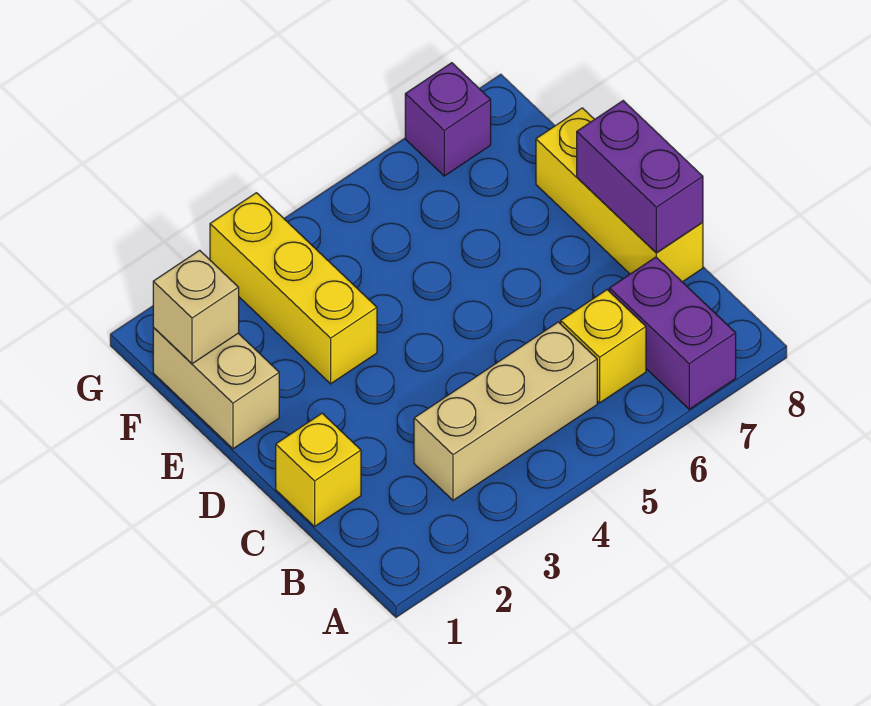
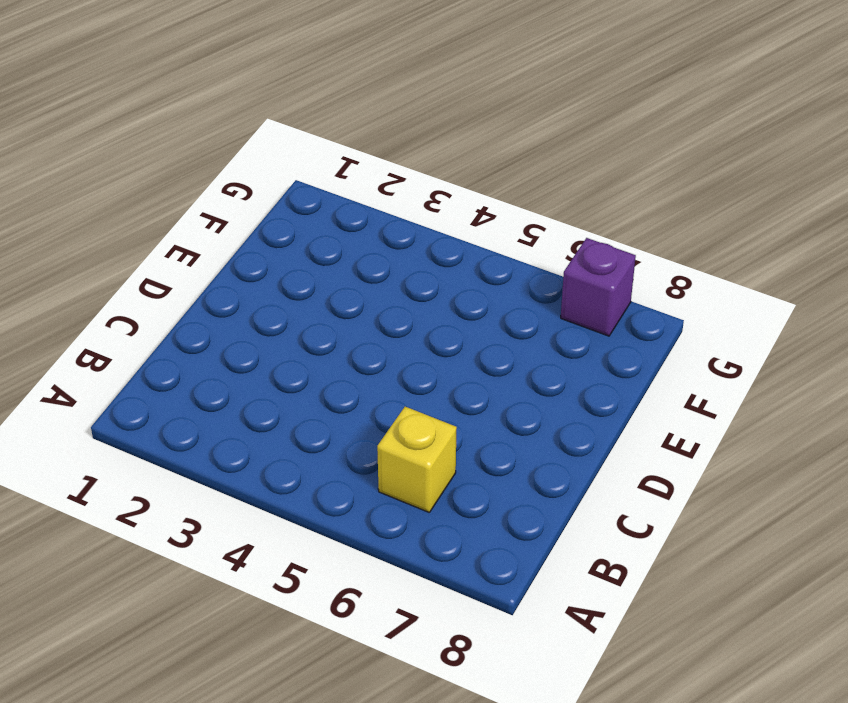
none -> purple brick A7:B7 level 1
none -> tan brick B3:B5 level 1

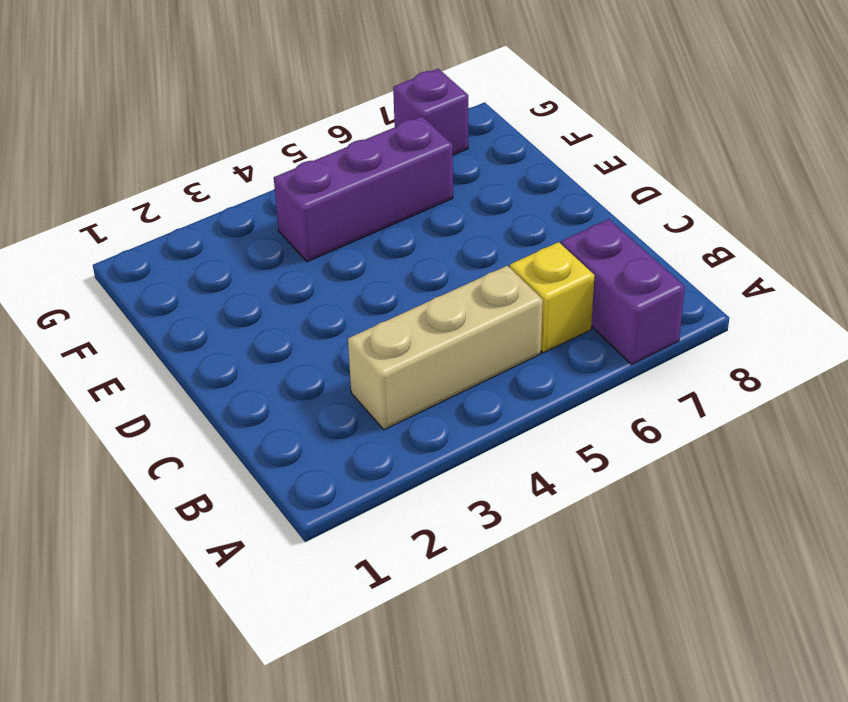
purple brick F4:F6 level 1 -> none
none -> yellow brick C1 level 1
none -> yellow brick C8:E8 level 1

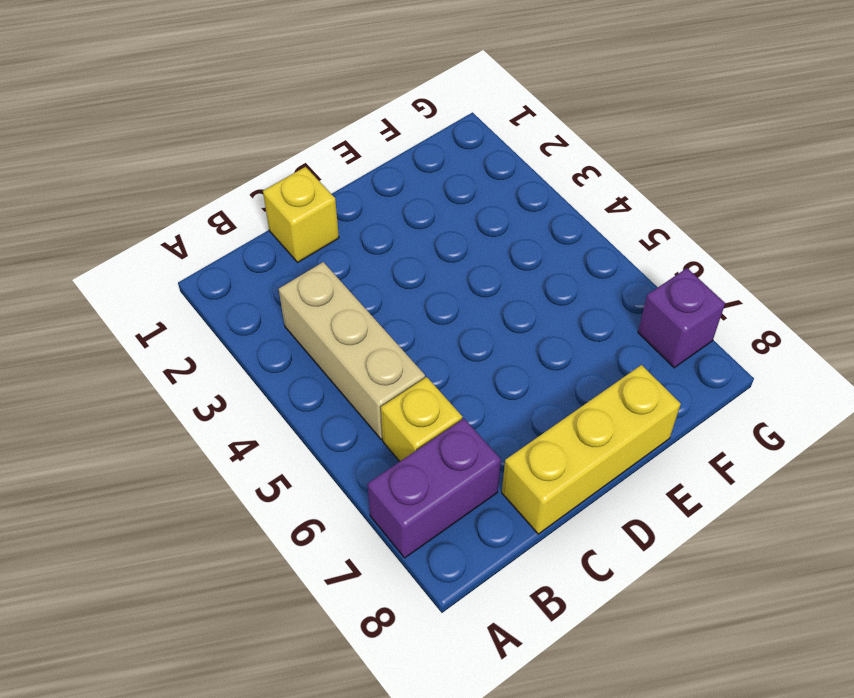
none -> tan brick E1:F1 level 1
none -> yellow brick E3:G3 level 1

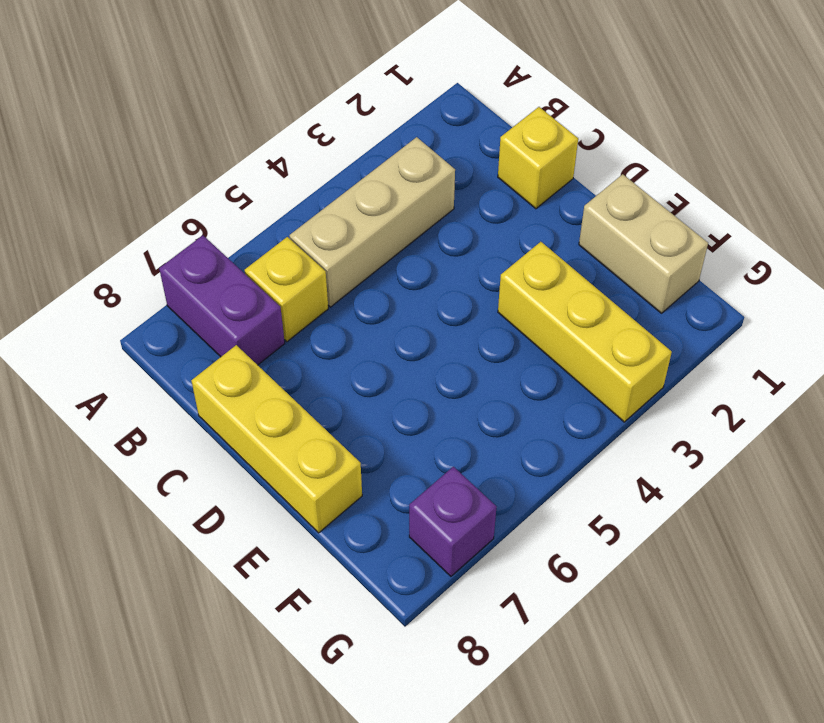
none -> purple brick C8:D8 level 2
none -> tan brick F1 level 2

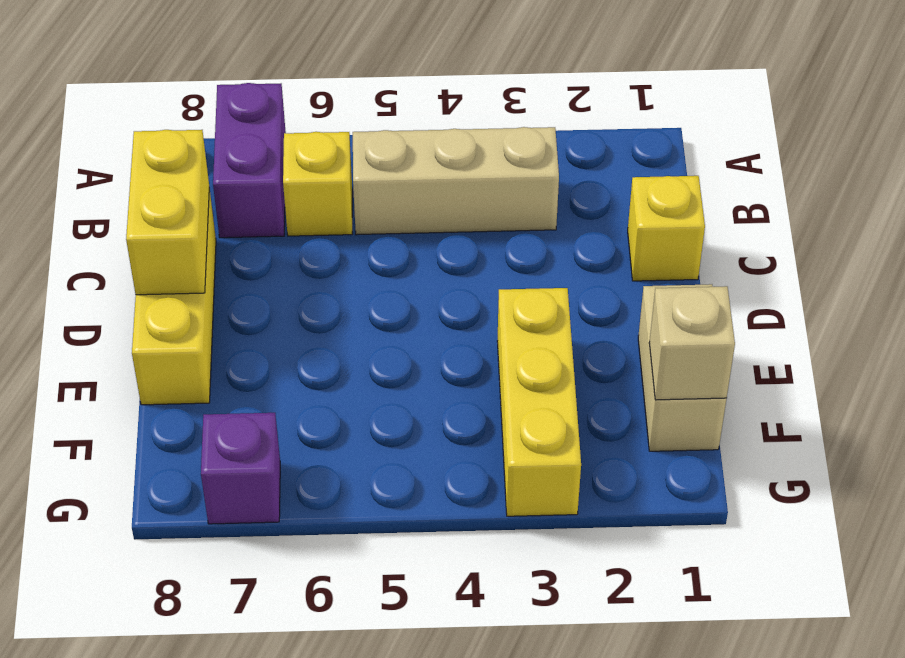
yellow brick C8:D8 level 2 -> purple brick C8:D8 level 2

